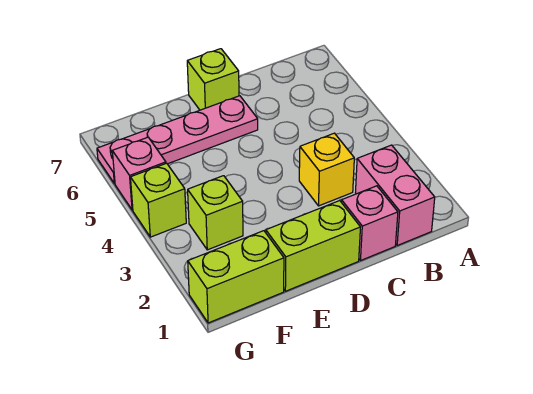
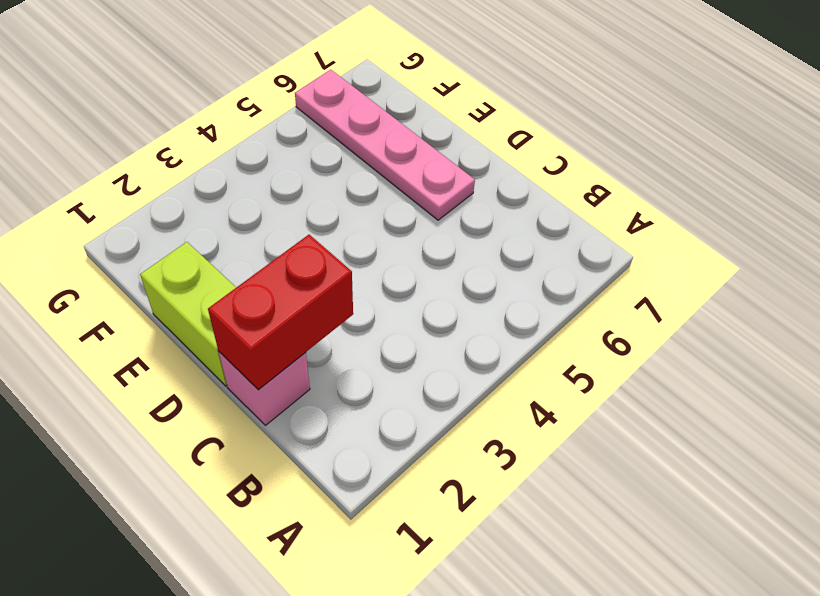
red brick C1:C2 level 2 -> none
none -> pink brick B1:B2 level 1
none -> yellow brick C3 level 1

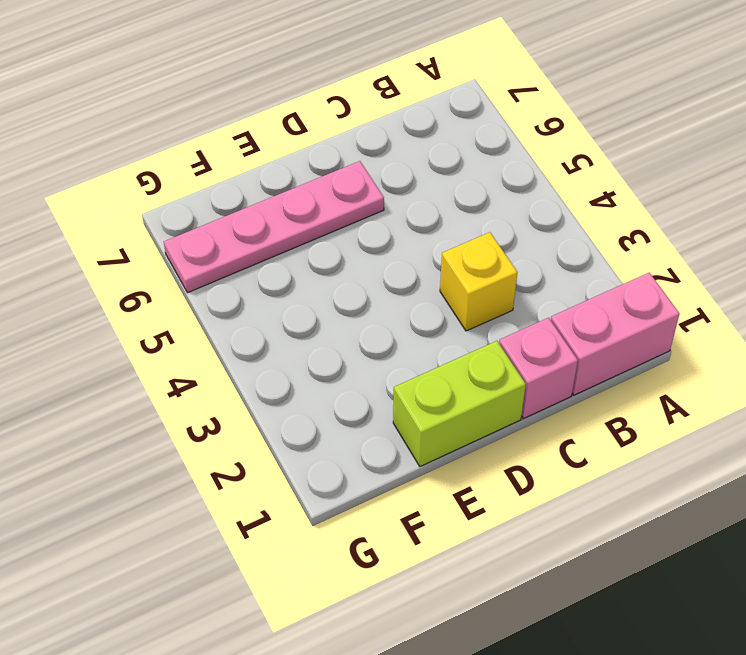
pink brick A1:B1 level 1 -> pink brick B1:B2 level 1
none -> lime brick D7 level 1
none -> lime brick F1:G1 level 1

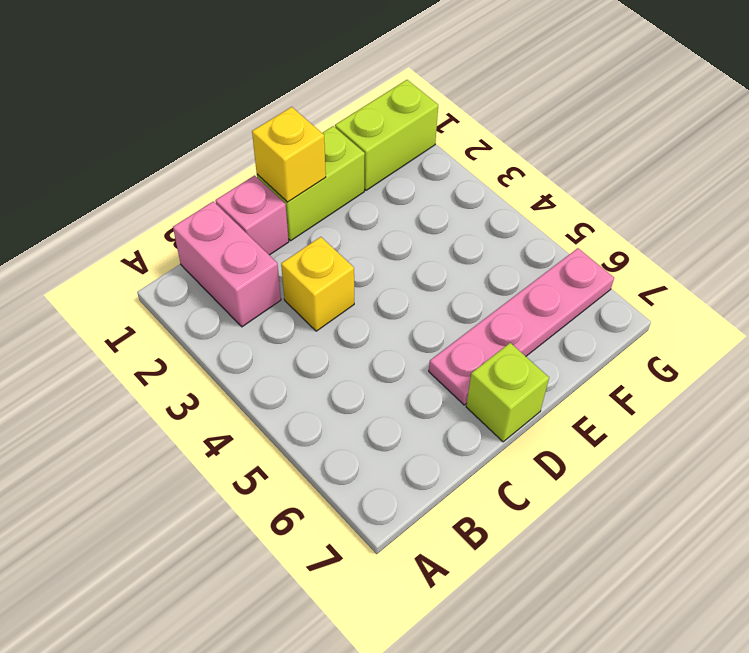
yellow brick D1 level 2 -> none
none -> lime brick F3 level 1
none -> lime brick G4 level 1

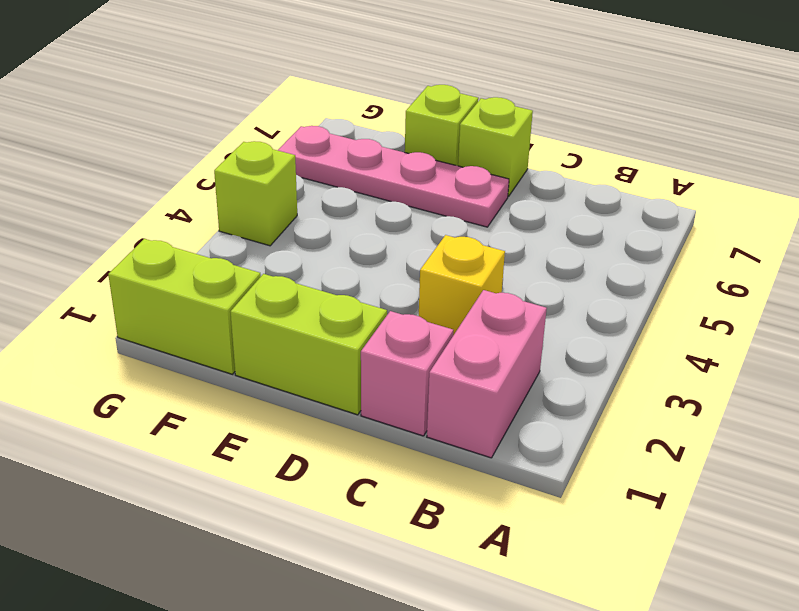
lime brick E7 level 1 -> lime brick F3 level 1
none -> pink brick G5 level 1

